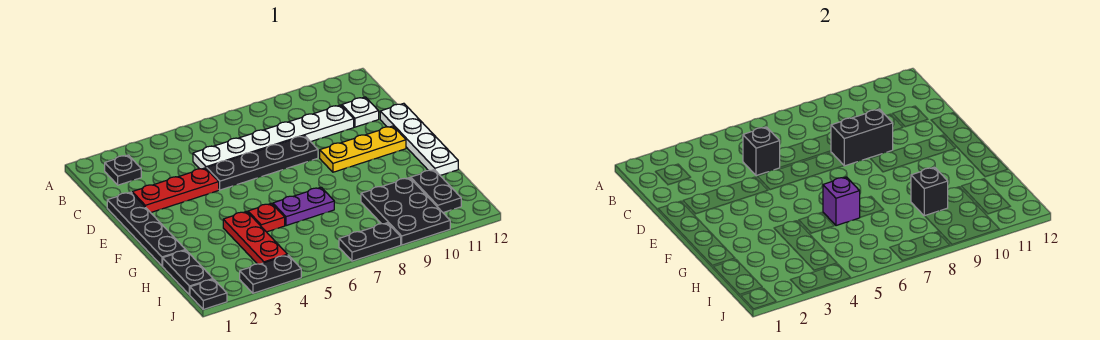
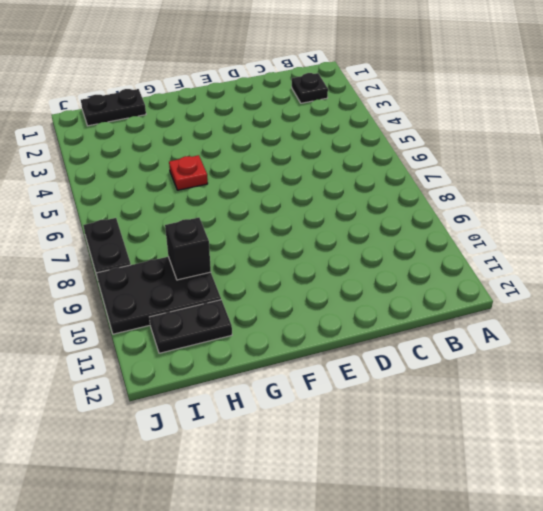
none -> white plate C5:C10 level 1
none -> white plate C11 level 1
none -> black plate D1:G1 level 1

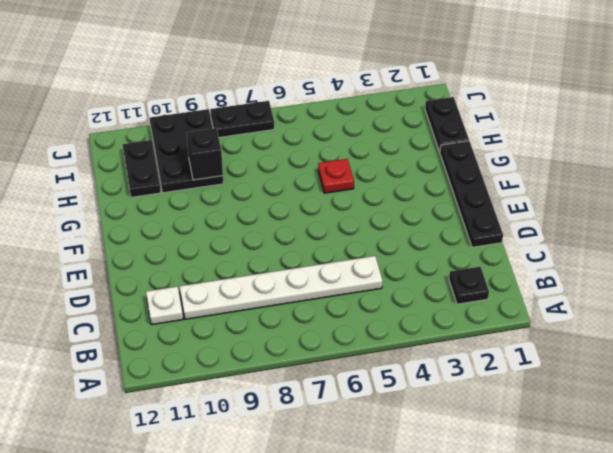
none -> red plate D2:D4 level 1
none -> black plate D5:D8 level 1
none -> white plate D12:G12 level 1

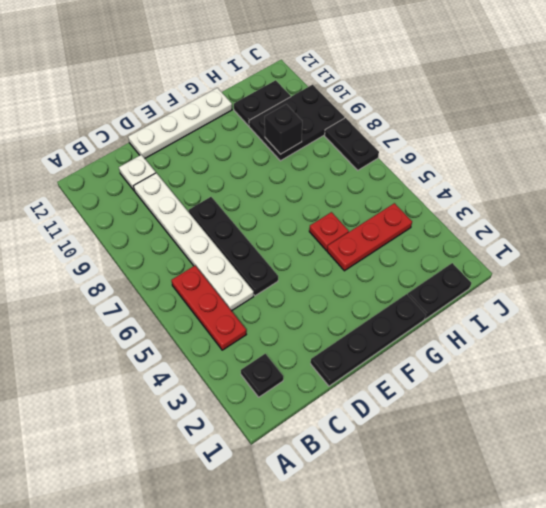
red plate B4:B6 level 1 -> red plate D2:D4 level 1
none -> yellow plate E9:E11 level 1
none -> purple plate G6:G7 level 1
none -> black plate J1 level 1

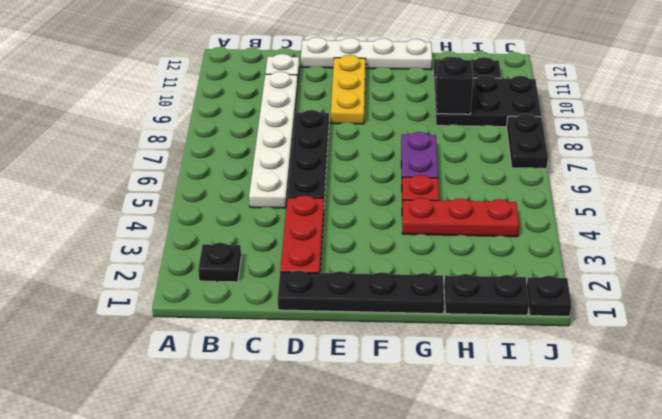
none -> black plate J3:J4 level 1
none -> black brick C5 level 2
none -> black brick D8:D9 level 2

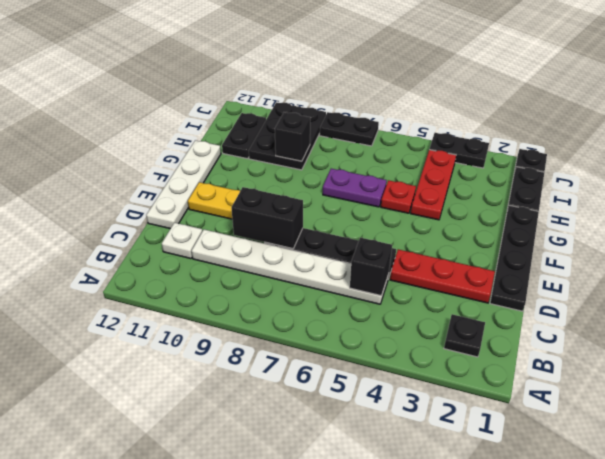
none -> purple brick G6 level 2

